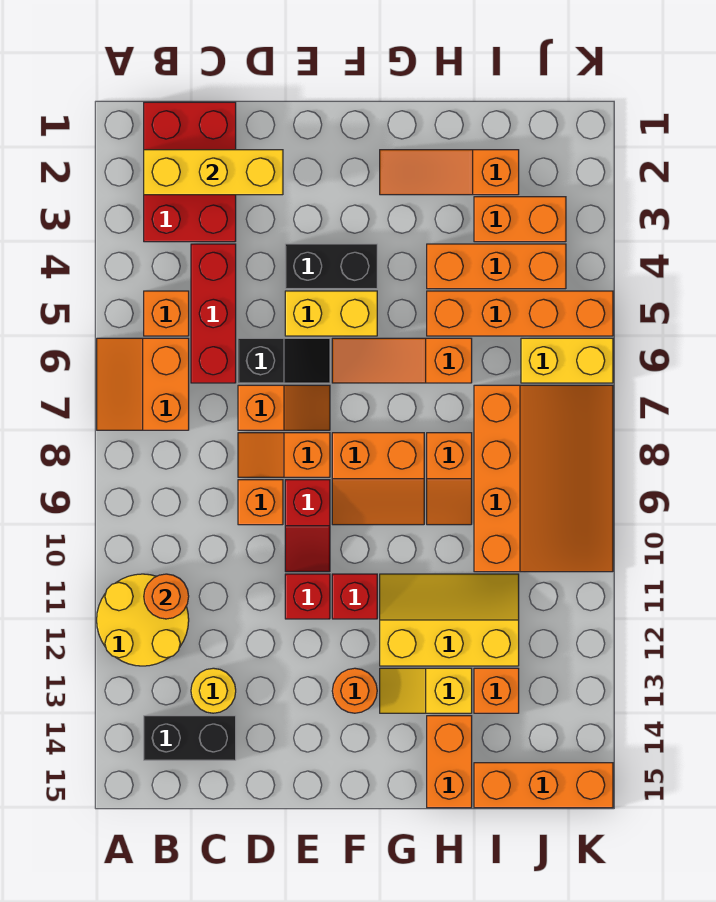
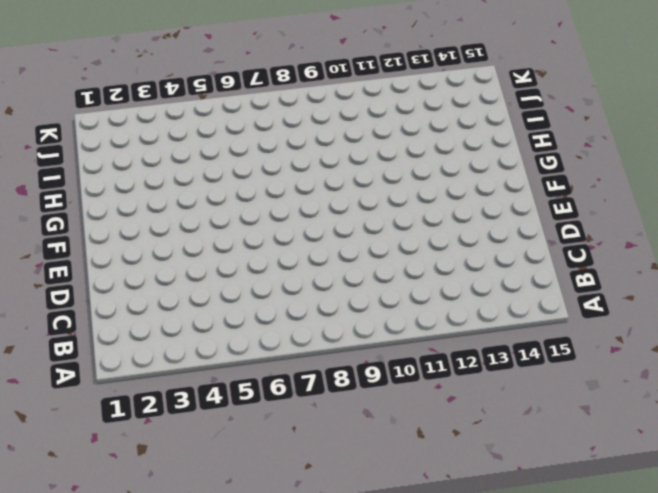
none -> orange slope A6:B7 level 1 top B
none -> yellow round brick A11:B12 level 1
none -> red brick B1:C3 level 1
none -> orange brick B5 level 1

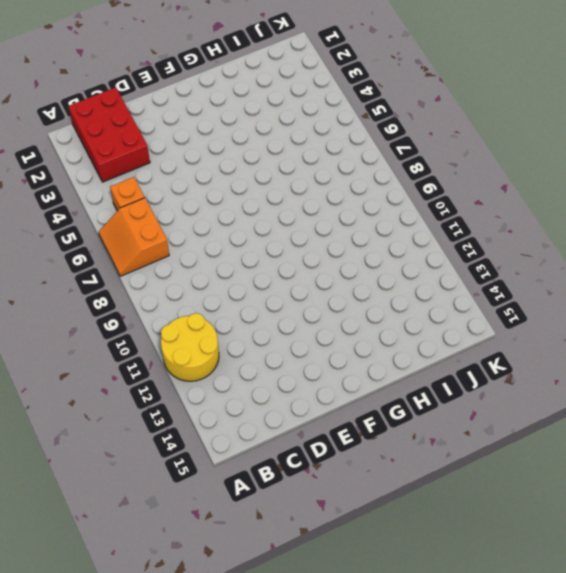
none -> black brick B14:C14 level 1
none -> red brick C4:C6 level 1
none -> yellow round brick C13 level 1
none -> black slope D6:E6 level 1 top D

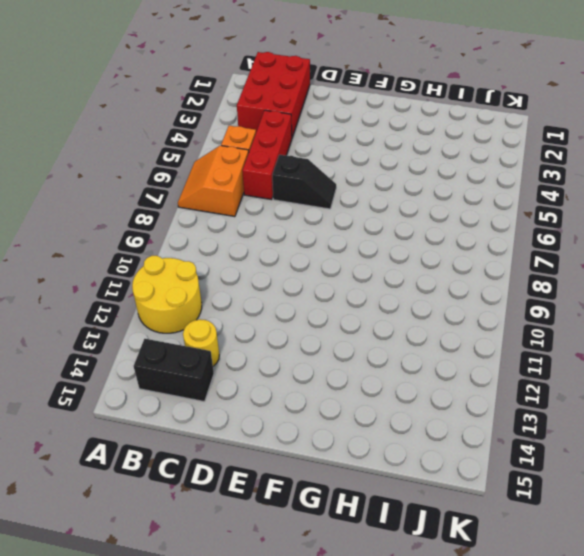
none -> orange slope D7:E7 level 1 top D
none -> orange slope D8:E8 level 1 top E
none -> orange brick D9 level 1
none -> black brick E4:F4 level 1

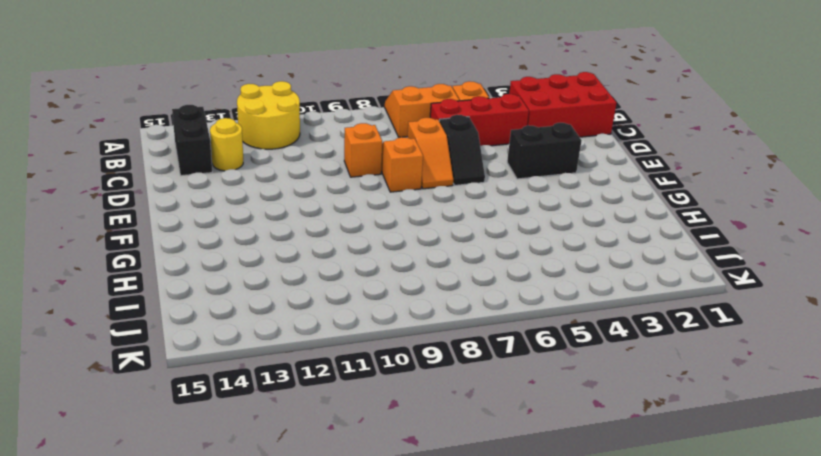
black brick E3:E4 level 1 -> black brick E4:F4 level 1
none -> yellow brick E5:F5 level 1
none -> red slope E9:E10 level 1 top 9
none -> red brick E11 level 1
none -> orange slope F6:H6 level 1 top H

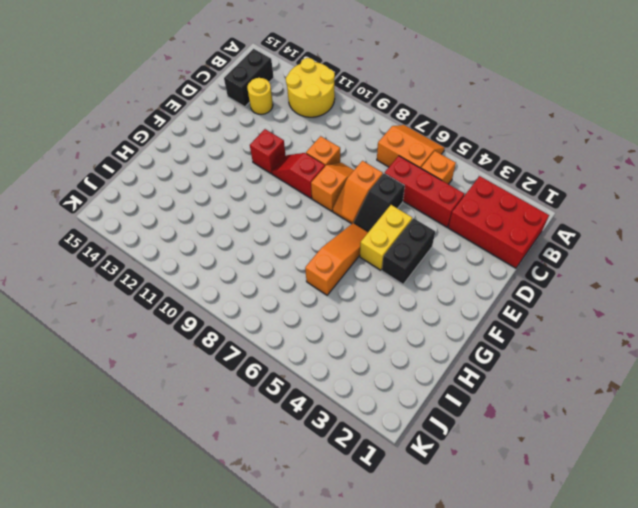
none -> orange slope F8:G9 level 1 top 8
none -> red brick F11 level 1
none -> orange round brick F13 level 1
none -> orange slope G2:I2 level 1 top I

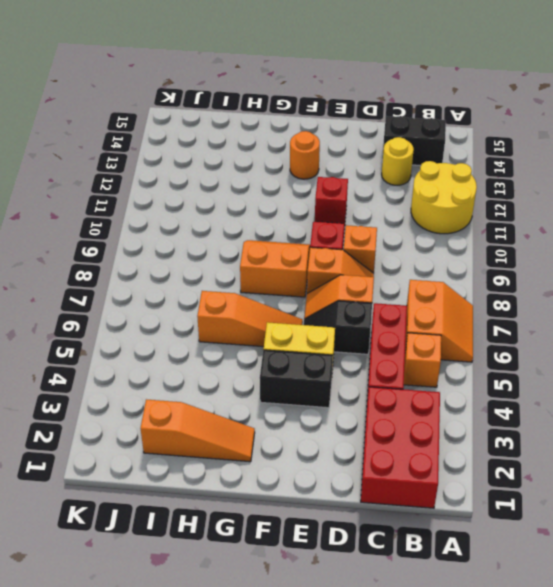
none -> red brick F11 level 1
none -> yellow slope G11:I12 level 1 top 12
none -> yellow slope G13:H13 level 1 top H
none -> orange brick H4:J4 level 1

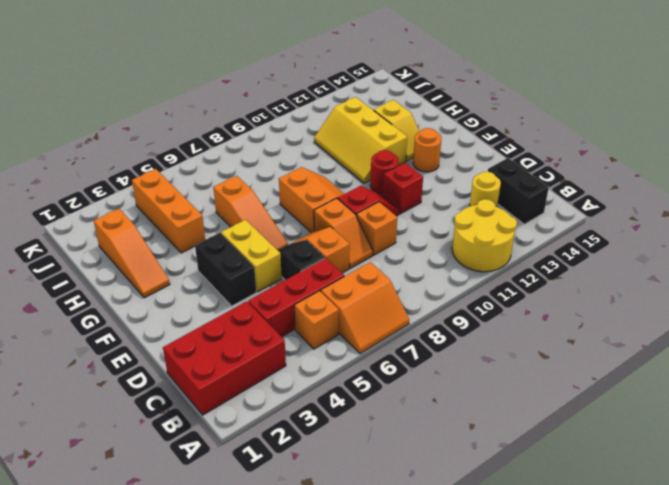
red round brick F11 level 1 -> red brick F11 level 1
none -> orange brick H5:K5 level 1
none -> orange slope H8:H9 level 1 top 8
none -> orange brick H14:H15 level 1
none -> orange brick I3:J3 level 1

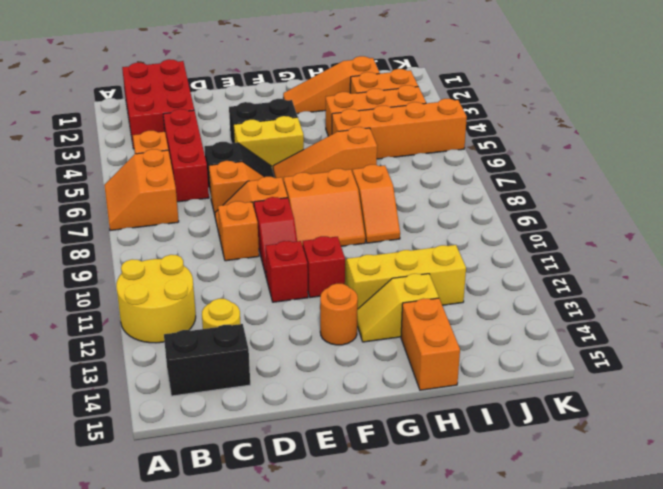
none -> orange slope I7:K10 level 1 top I
none -> orange brick I13 level 1
none -> orange brick I15:K15 level 1
none -> yellow brick J6:K6 level 1

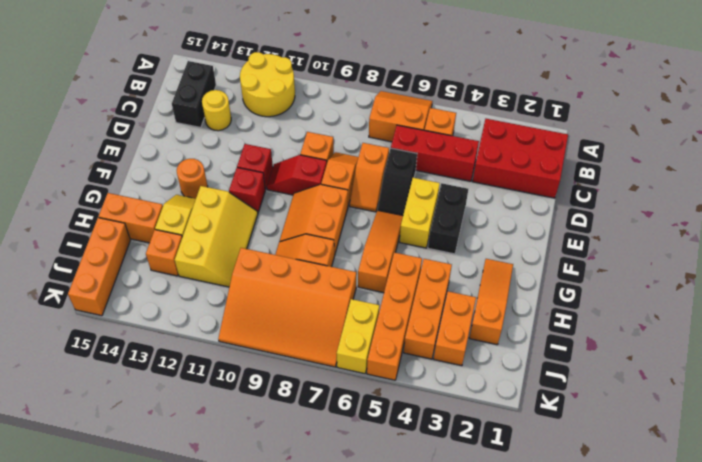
none -> yellow brick B2:D2 level 2
none -> orange round brick B11 level 2

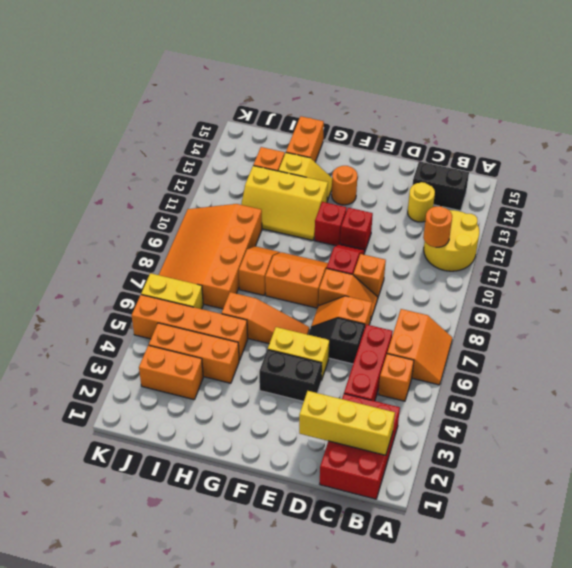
none -> orange slope G2:I2 level 1 top I
none -> orange brick I15:K15 level 1

